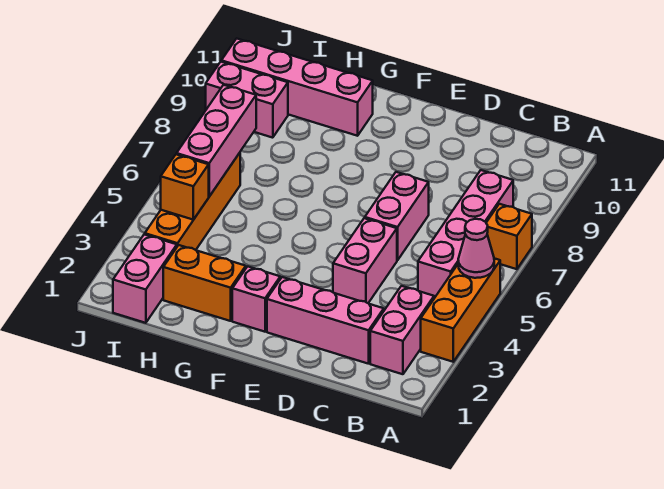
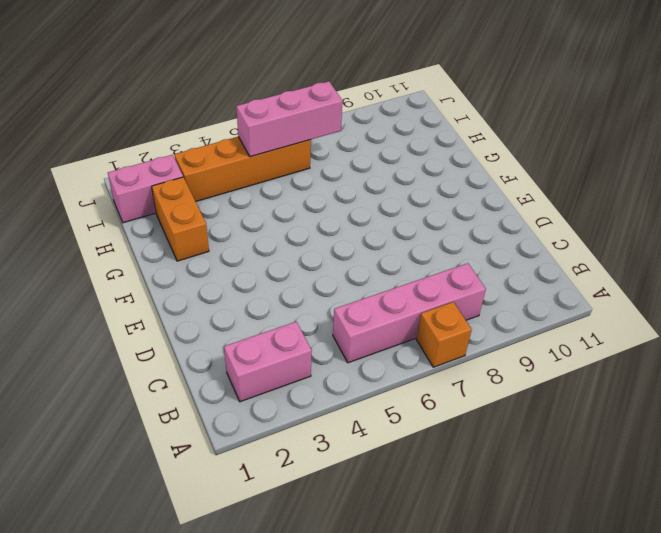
none -> orange brick A3:A5 level 1
none -> pink brick C2:E2 level 1
none -> pink brick D4:D5 level 1

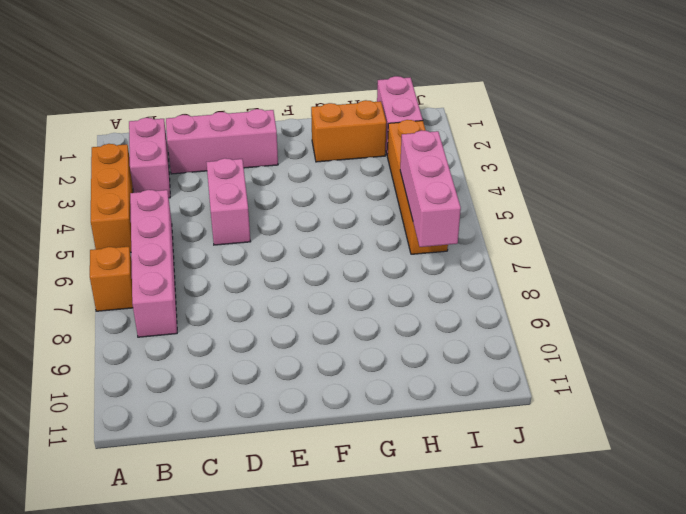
none -> pink brick D6:D7 level 1
none -> pink brick F2 level 1
none -> pink brick G10:J10 level 1

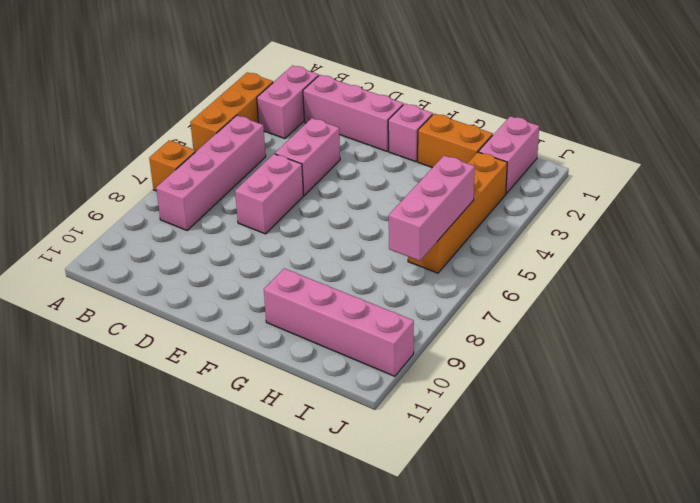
none -> pink brick I9:J9 level 1
none -> pink cone A5 level 2
none -> orange brick I4 level 2

